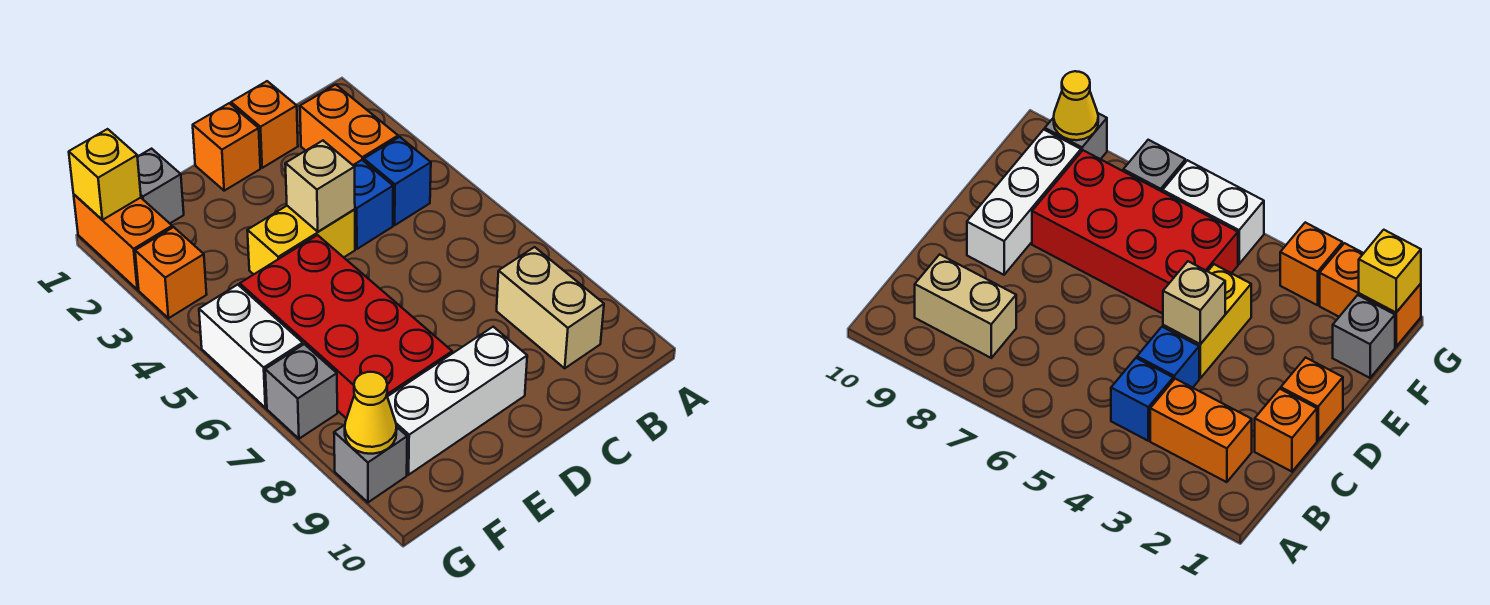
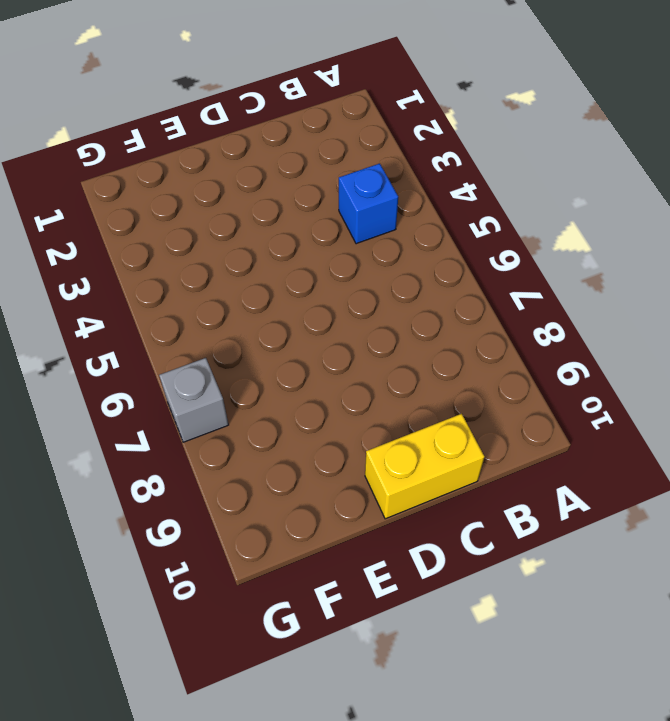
yellow brick C10:D10 level 1 -> yellow brick D4:E4 level 1
none -> orange brick B2:B3 level 1
none -> tan brick B8:B9 level 1
none -> orange brick C1 level 1

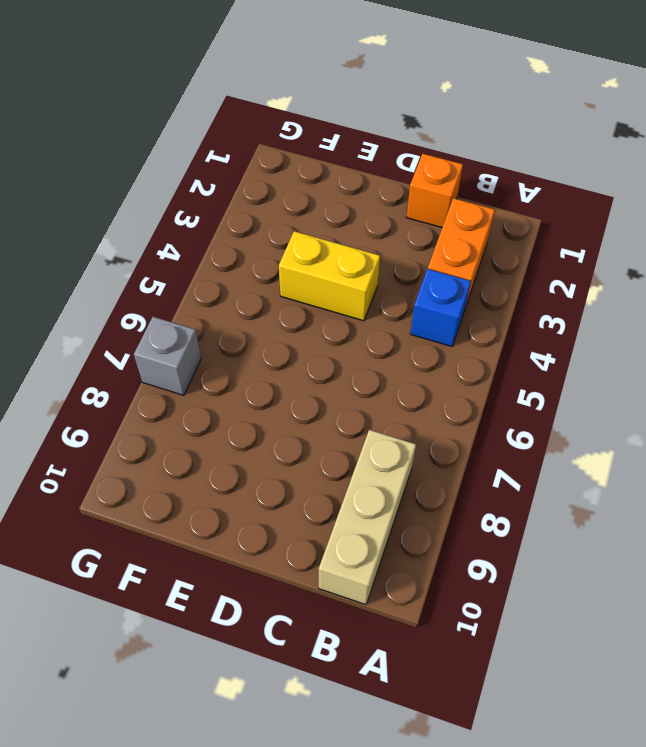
tan brick B8:B10 level 1 -> tan brick B8:B9 level 1
none -> blue brick C4 level 1
none -> orange brick D1 level 1
none -> white brick D9:F9 level 1

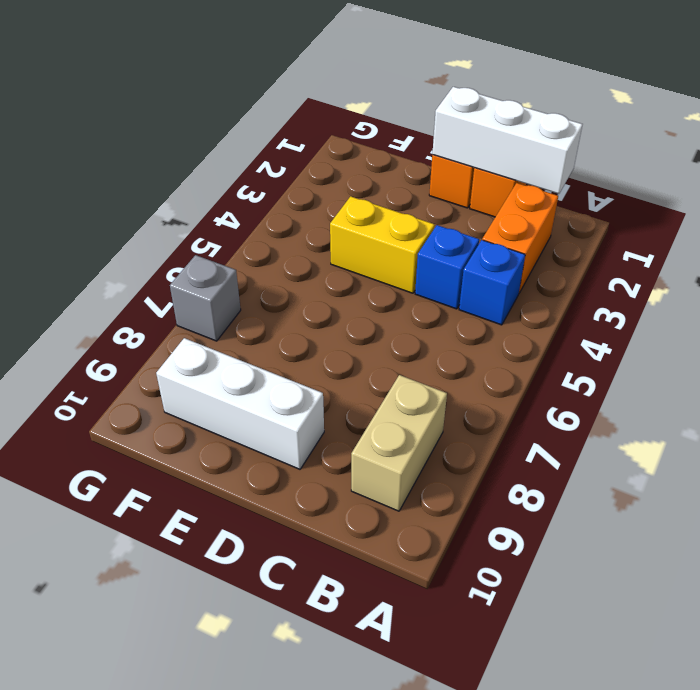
white brick B1:D1 level 2 -> none
none -> red brick E5:F8 level 1
none -> grey brick F1 level 1
none -> orange brick G1:G2 level 1

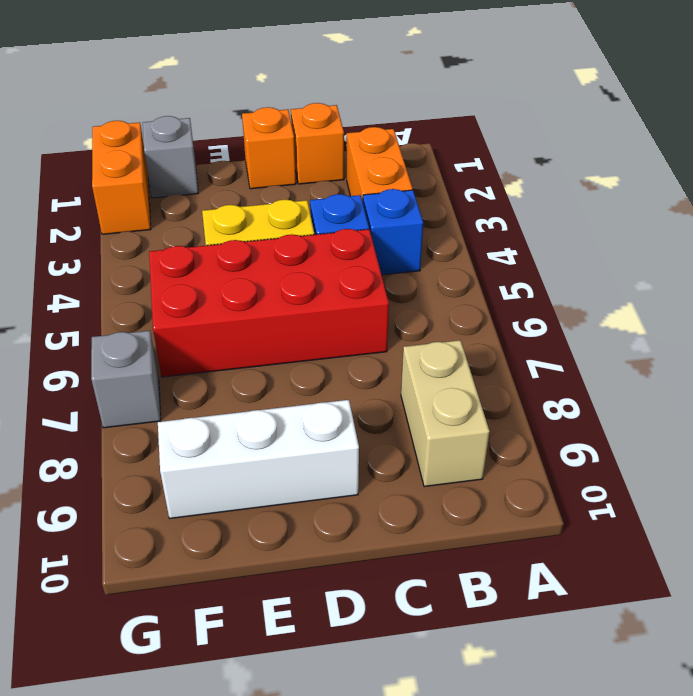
red brick C5:F6 level 1 -> red brick E5:F8 level 1
none -> orange brick G3 level 1
none -> white brick G5:G6 level 1
none -> grey brick G9 level 1

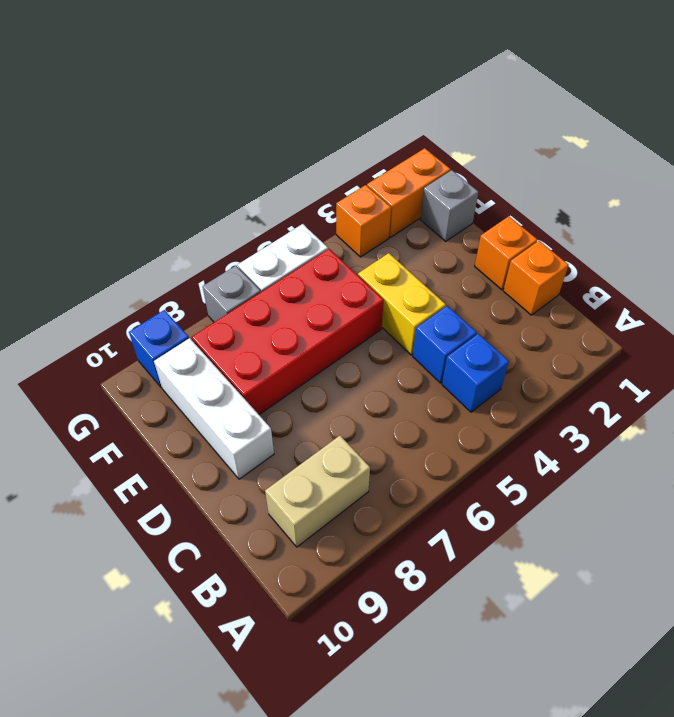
blue brick G9 level 1 -> grey brick G9 level 1
none -> orange brick B2:B3 level 1
none -> tan brick D4 level 2
none -> yellow brick G1 level 2

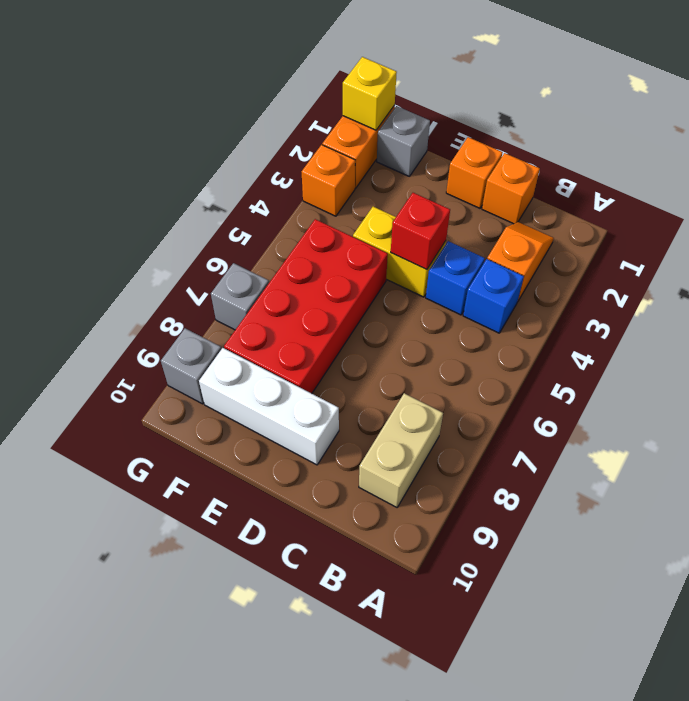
orange slope B2:B3 level 1 top 3 -> orange brick B2:B3 level 1
red brick D4 level 2 -> tan brick D4 level 2
none -> white brick G5:G6 level 1
none -> yellow cone G9 level 2

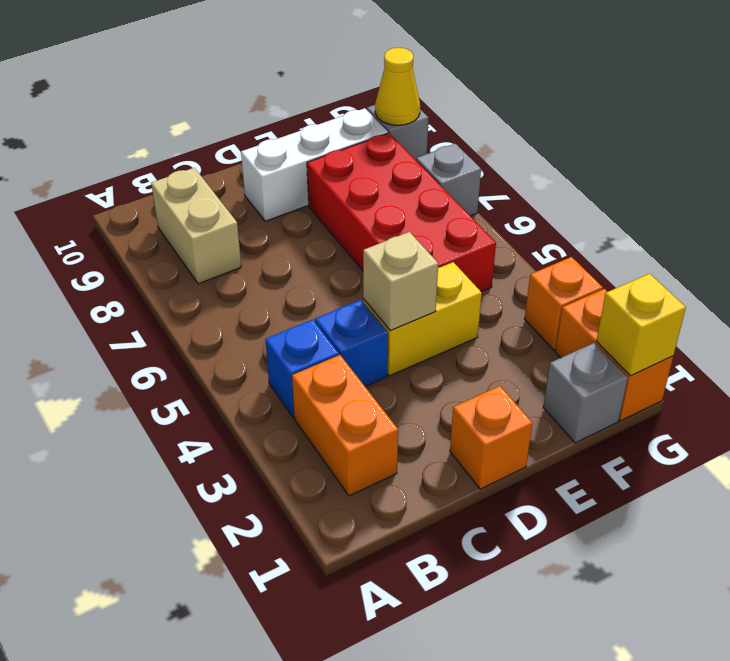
none -> orange brick C1 level 1
none -> white brick G5:G6 level 1

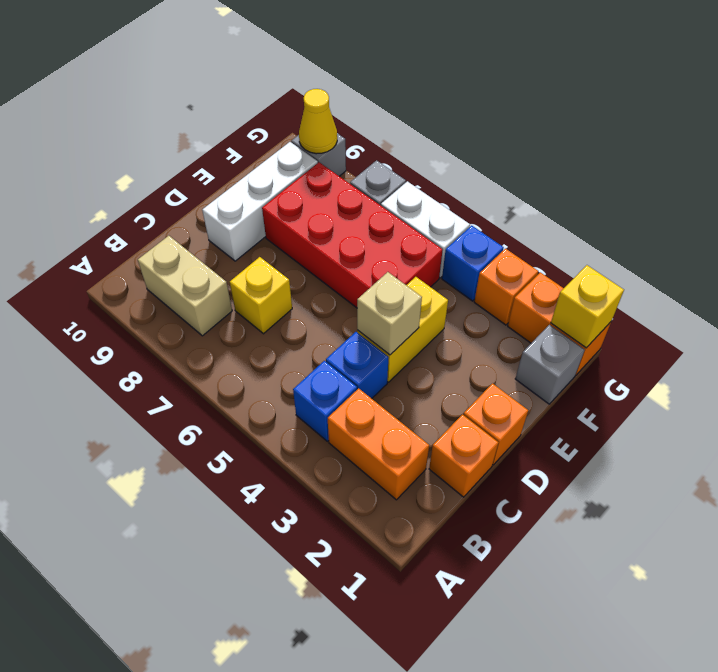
yellow brick C7 level 1 -> none
blue brick G4 level 1 -> none

